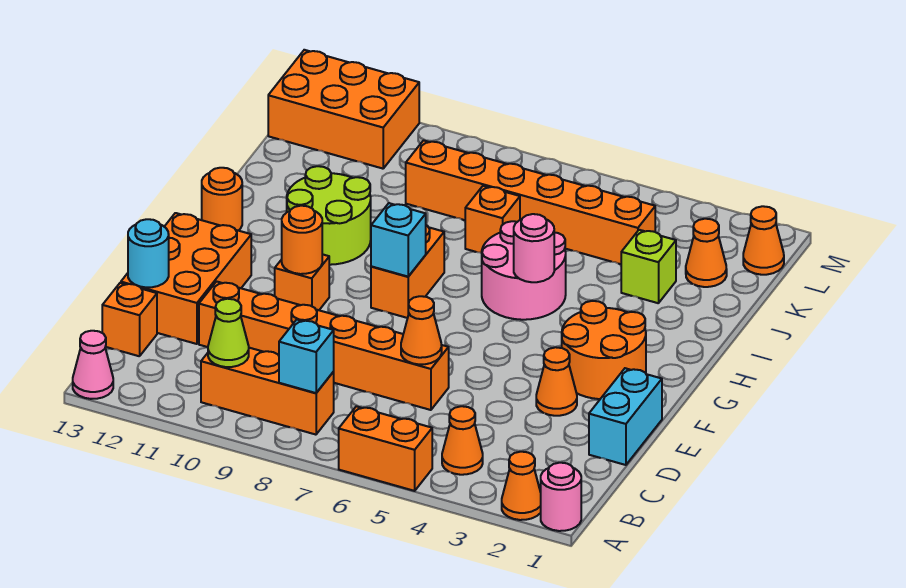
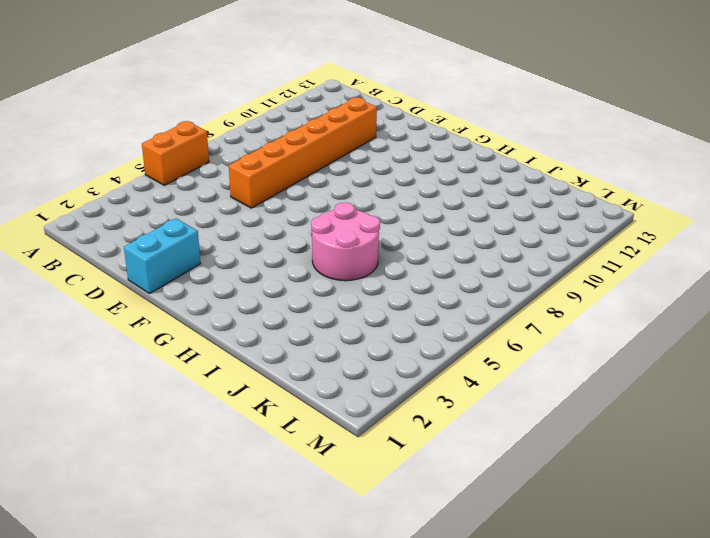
cyan brick E1:E2 level 1 -> cyan brick D1:E1 level 1
none -> pink round brick A1 level 1
none -> orange cone A2 level 1
none -> pink cone A13 level 1
none -> orange cone B4 level 1

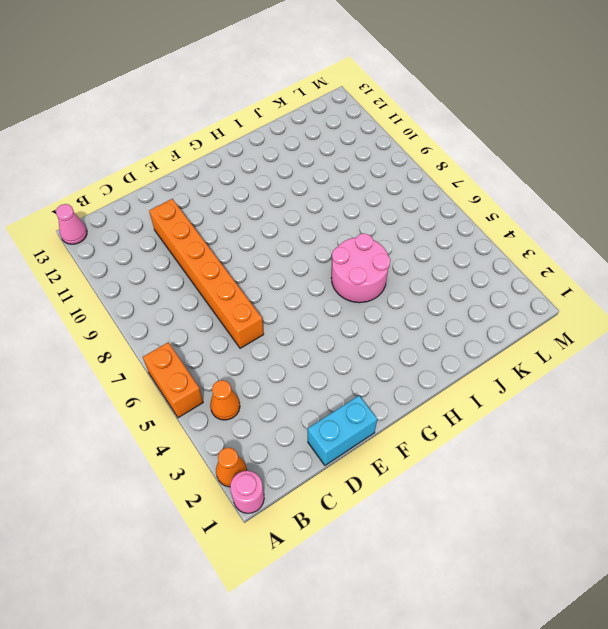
none -> orange brick B8:B10 level 1
none -> orange brick C13 level 1
none -> orange brick D12:F13 level 1
none -> orange cone E3 level 1

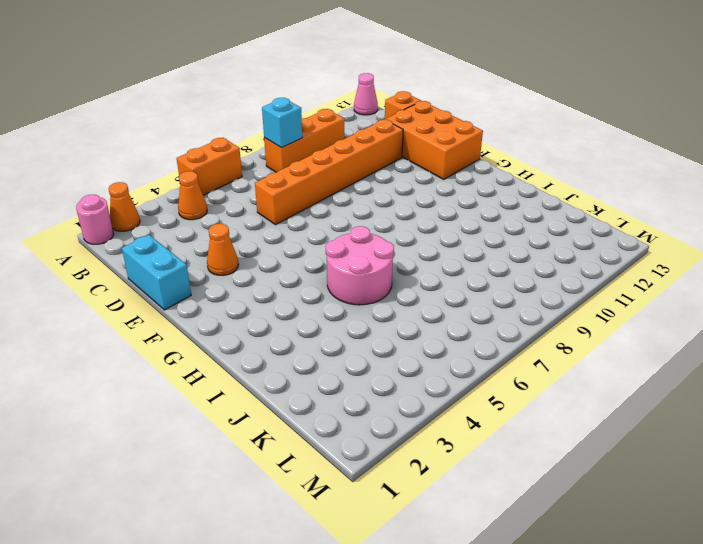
none -> orange round brick F2:G3 level 1
none -> orange brick F10 level 1
none -> orange brick G8:H8 level 1
none -> lime round brick H10:I11 level 1

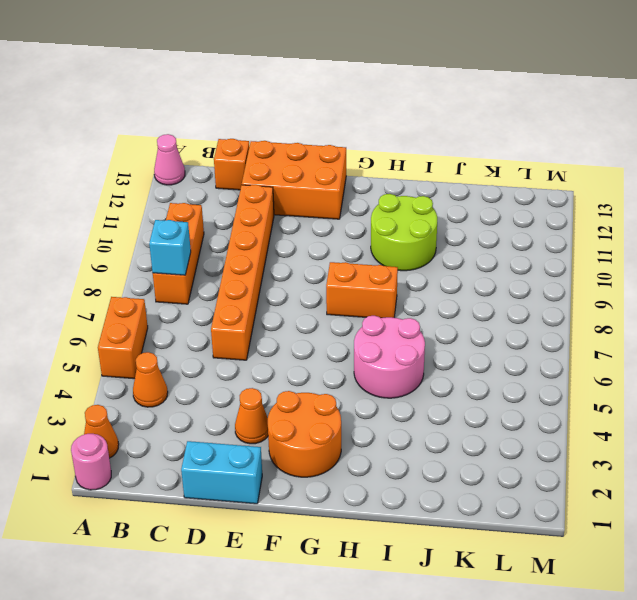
none -> orange brick F10 level 1
none -> orange round brick H13 level 1
none -> lime brick J3 level 1
none -> orange brick J7 level 1

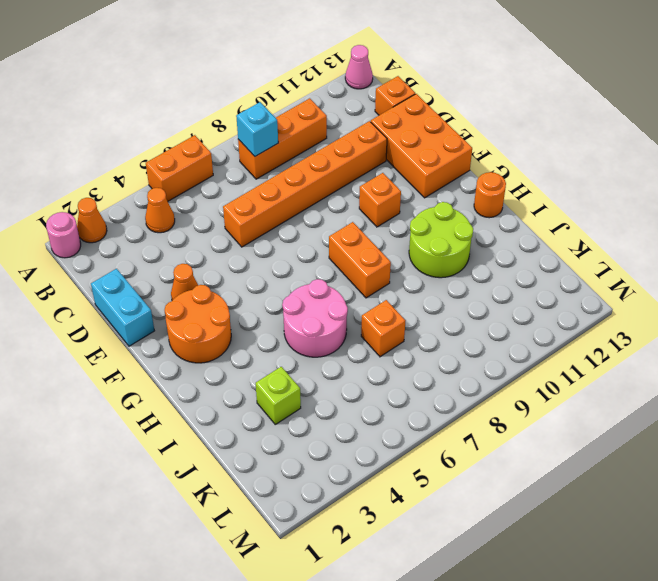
none -> orange cone K2 level 1
none -> orange brick K4:K9 level 1
none -> orange cone L1 level 1
none -> orange brick L11:M13 level 1

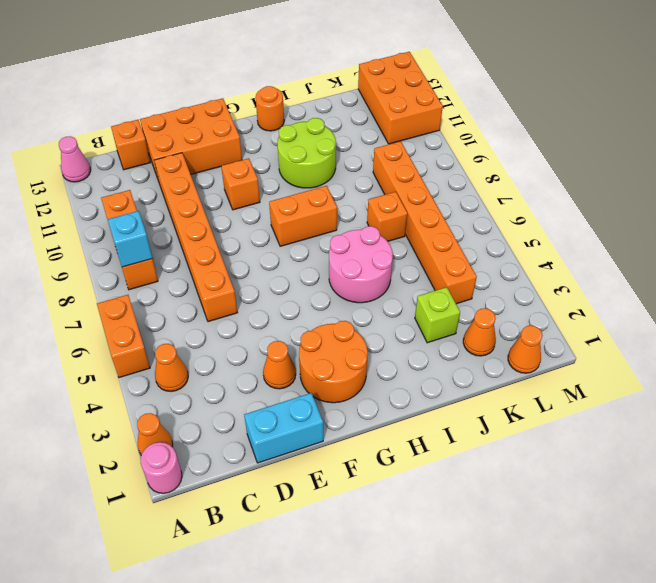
none -> lime cone B10 level 2
none -> orange cone D6 level 2
none -> cyan round brick D13 level 2
none -> orange round brick F10 level 2

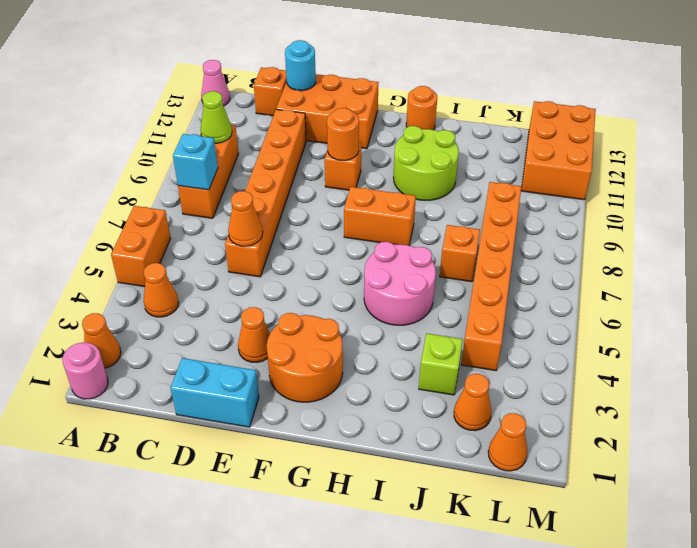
none -> cyan brick G8 level 2
none -> pink round brick H5 level 2

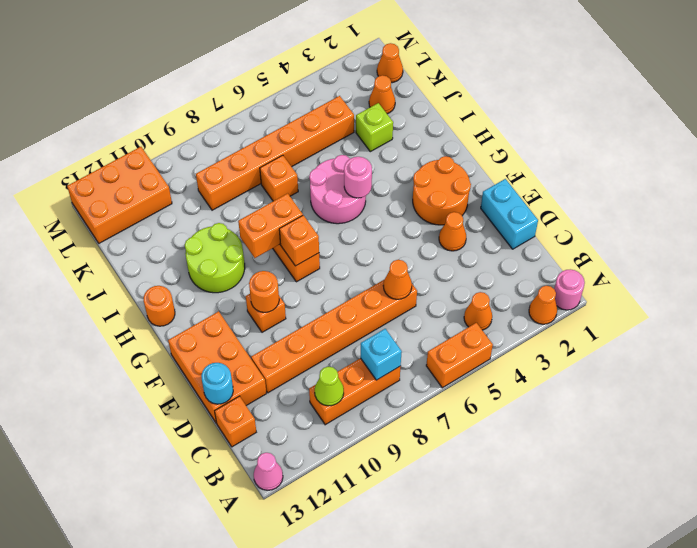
orange brick G8 level 2 -> cyan brick G8 level 2
orange brick H8:H9 level 2 -> none

